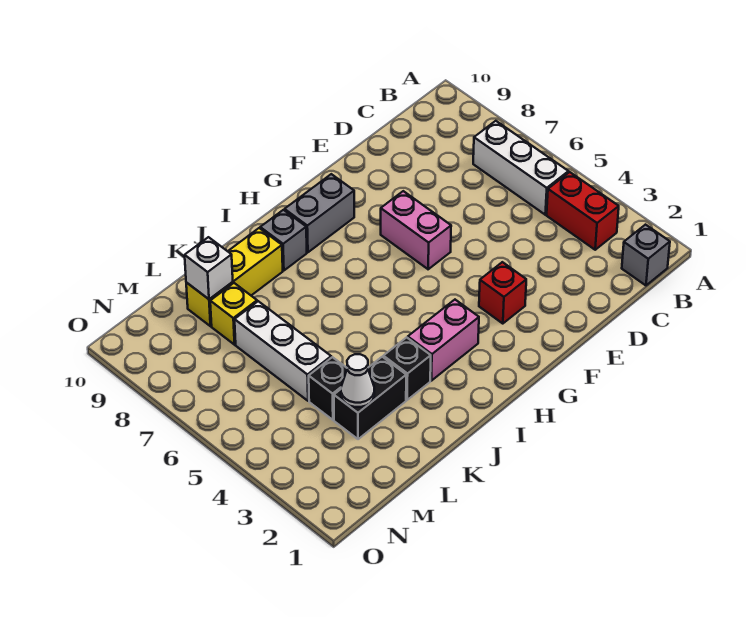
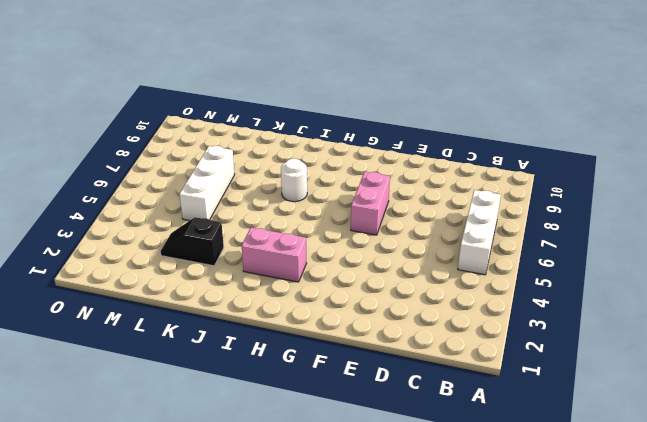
white round brick I7 level 1 -> none
black slope K3:L3 level 1 top K -> black brick K3:L3 level 1
none -> grey brick B1 level 1
none -> red brick B3:B4 level 1
none -> red brick F3 level 1

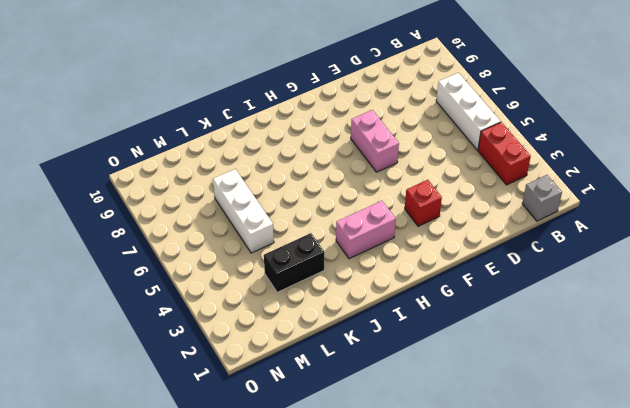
none -> grey brick G9:H9 level 1
none -> grey brick I9 level 1
none -> black brick J3 level 1

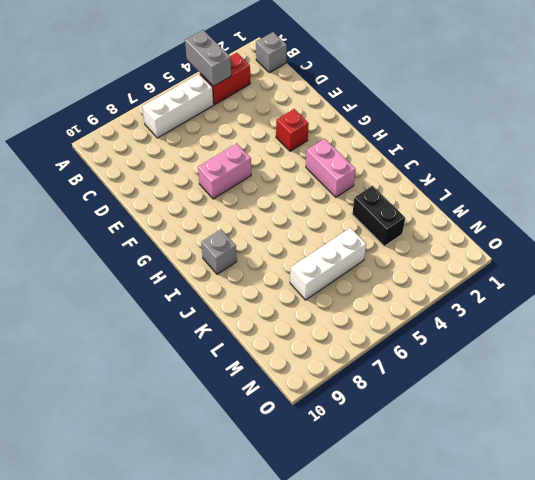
grey brick A4:B4 level 2 -> grey brick G9:H9 level 1
none -> black brick J3 level 1
none -> yellow brick J9:L9 level 1
none -> black brick L4 level 1

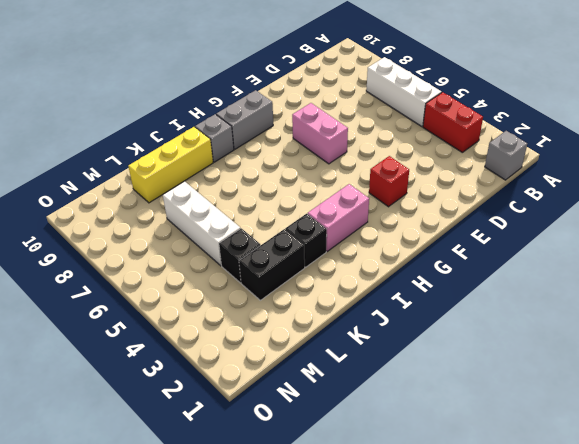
none -> yellow brick L8 level 1
none -> white cone L3 level 2
none -> white brick L9 level 2

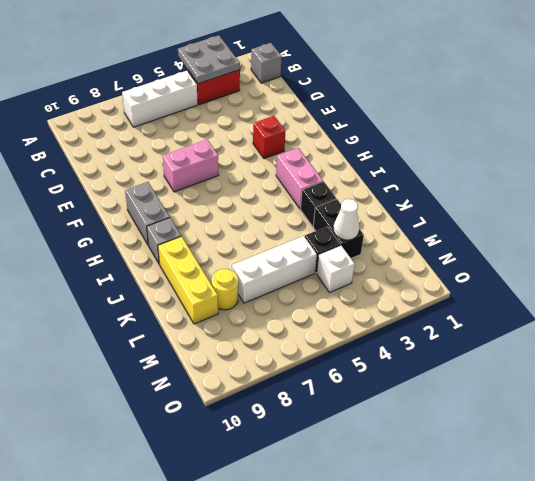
grey plate A3:B4 level 2 -> none
yellow round brick L8 level 1 -> yellow brick L8 level 1
white brick M4 level 1 -> white brick L9 level 2

